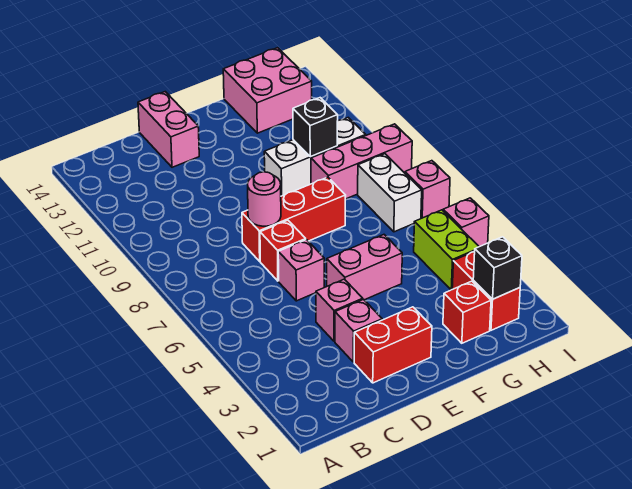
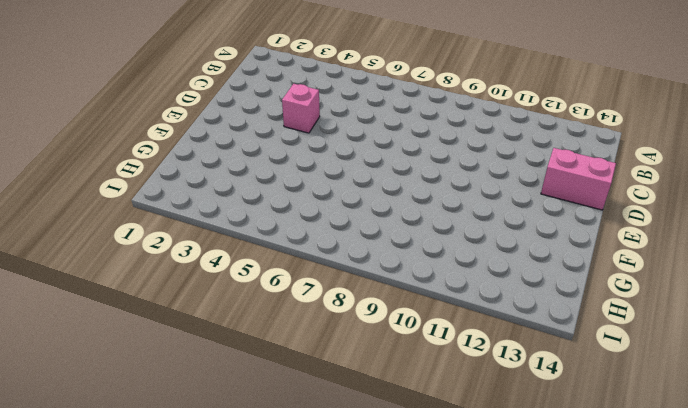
none -> red brick D2:E2 level 1
none -> pink brick D3 level 1
none -> pink brick D6 level 1

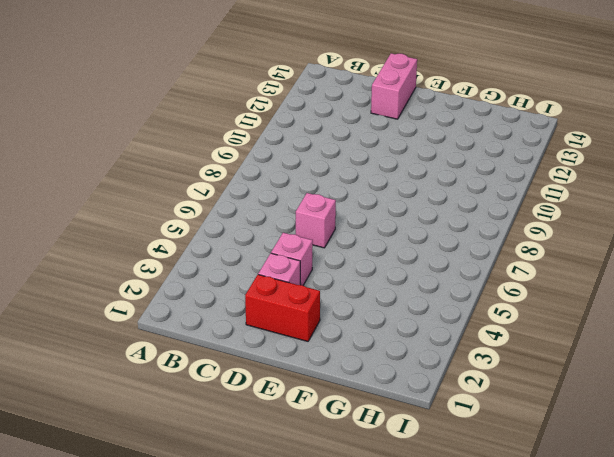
none -> red brick D7 level 1
none -> red brick D8:F8 level 1
none -> pink brick E5:F5 level 1

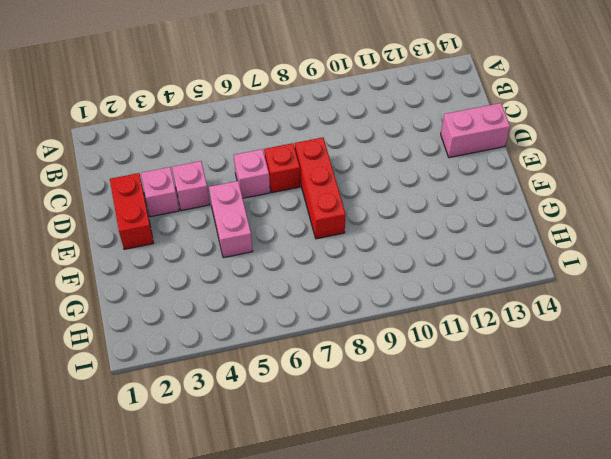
none -> white brick F10:H10 level 1
none -> red brick G2 level 1
none -> pink brick G9:I9 level 1

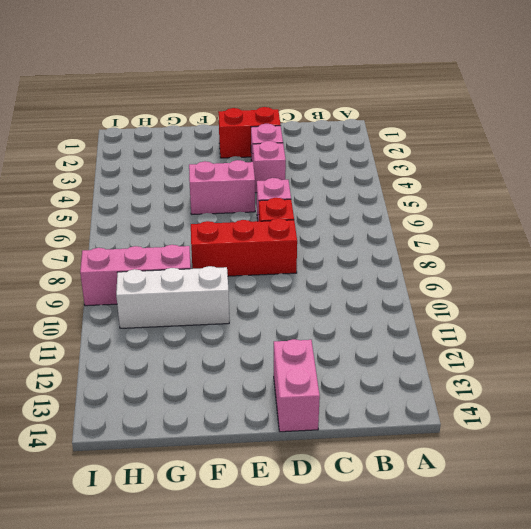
none -> red brick G2 level 1
none -> pink brick G13:H14 level 1
none -> red brick H2:H3 level 1

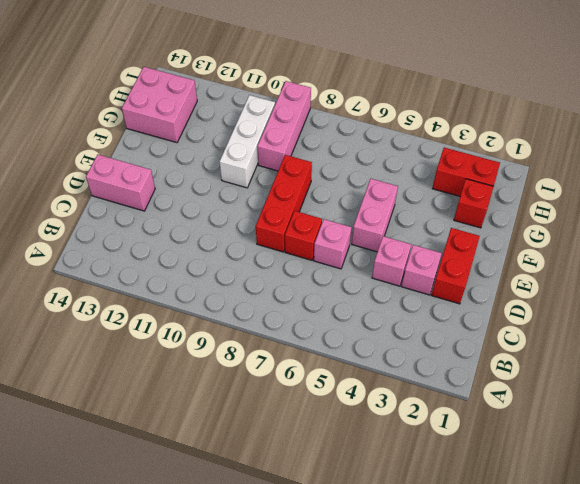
none -> lime brick H4:H5 level 1
none -> white brick H7:H8 level 1
none -> pink brick I5 level 1

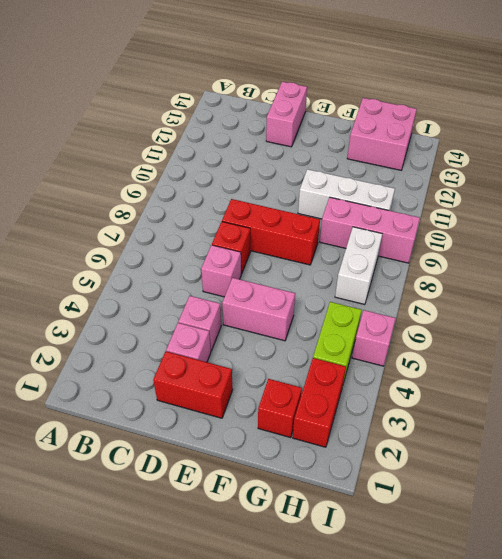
none -> pink brick I7 level 1
none -> pink round brick D8 level 2
none -> black brick G10 level 2

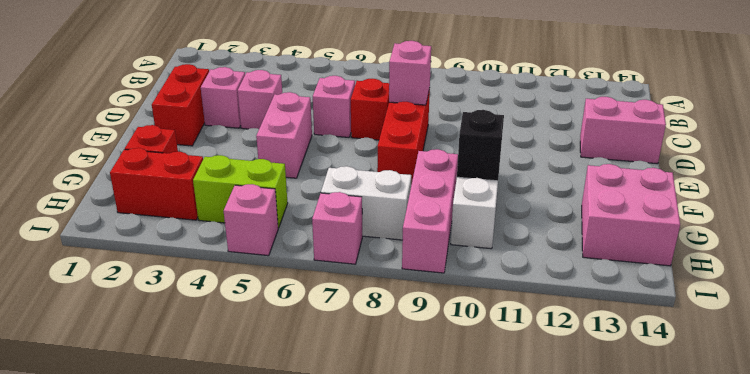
pink brick D8 level 2 -> pink round brick D8 level 2
none -> black brick H2 level 2

